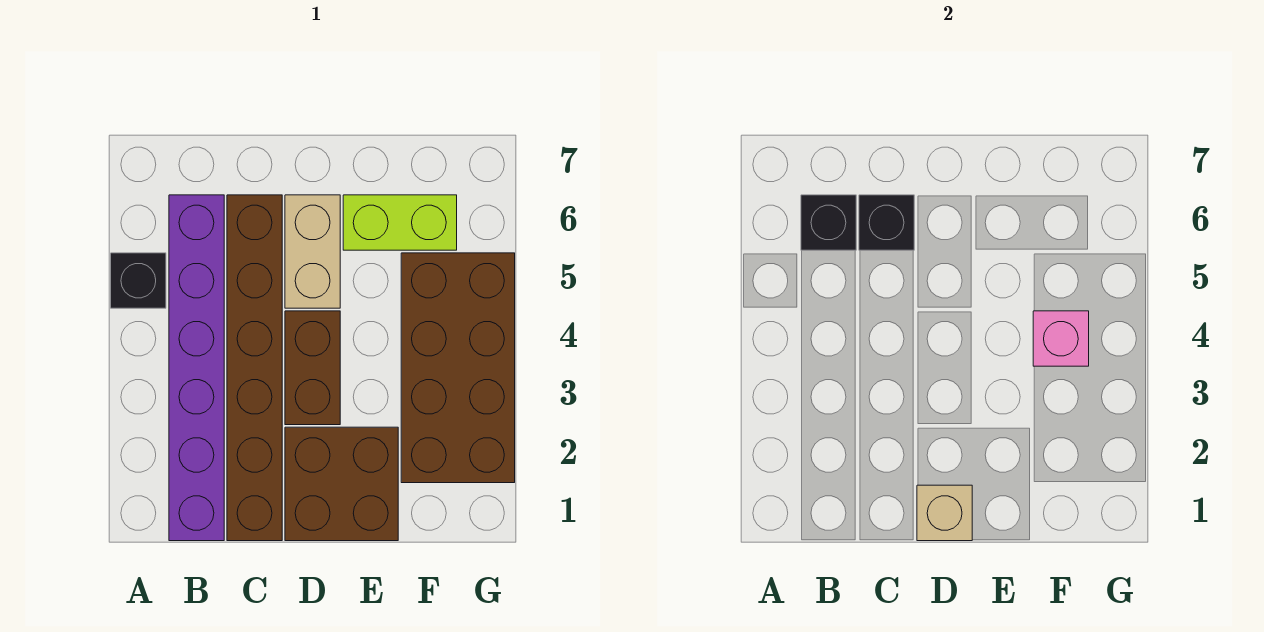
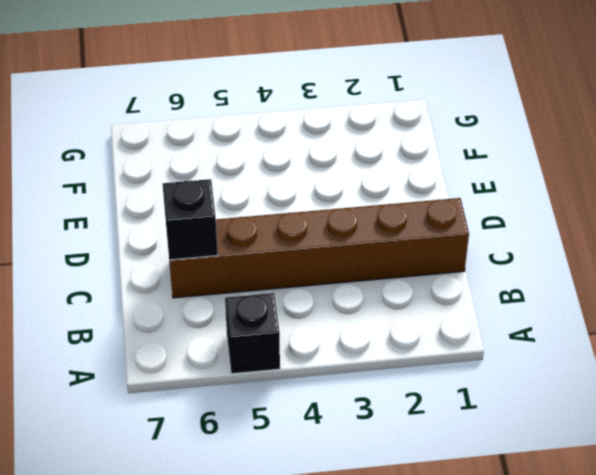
none -> purple brick B1:B6 level 1
none -> brown brick D1:E2 level 1
none -> brown brick D3:D4 level 1

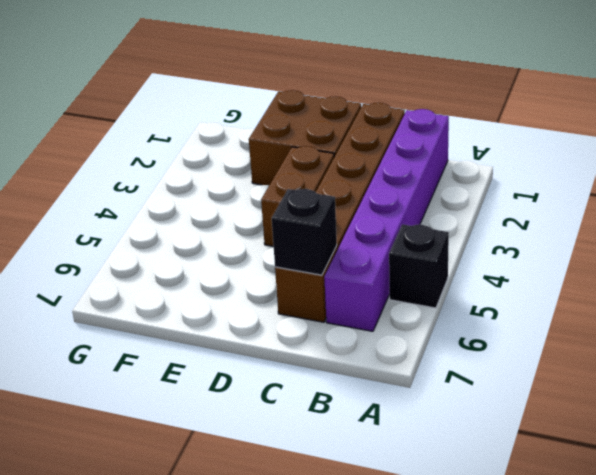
none -> tan brick D5:D6 level 1
none -> lime brick E6:F6 level 1
none -> brown brick F2:G5 level 1

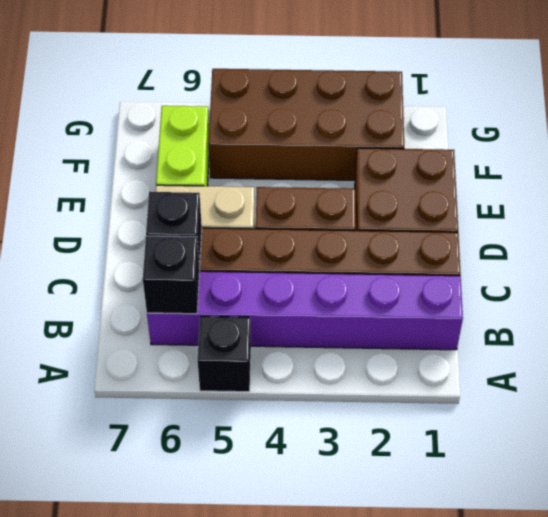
none -> tan brick D1 level 2
none -> pink brick F4 level 2

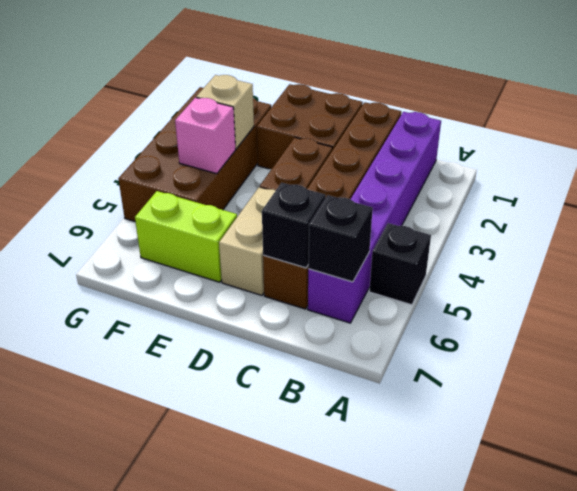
tan brick F3 level 2 -> tan brick D1 level 2

